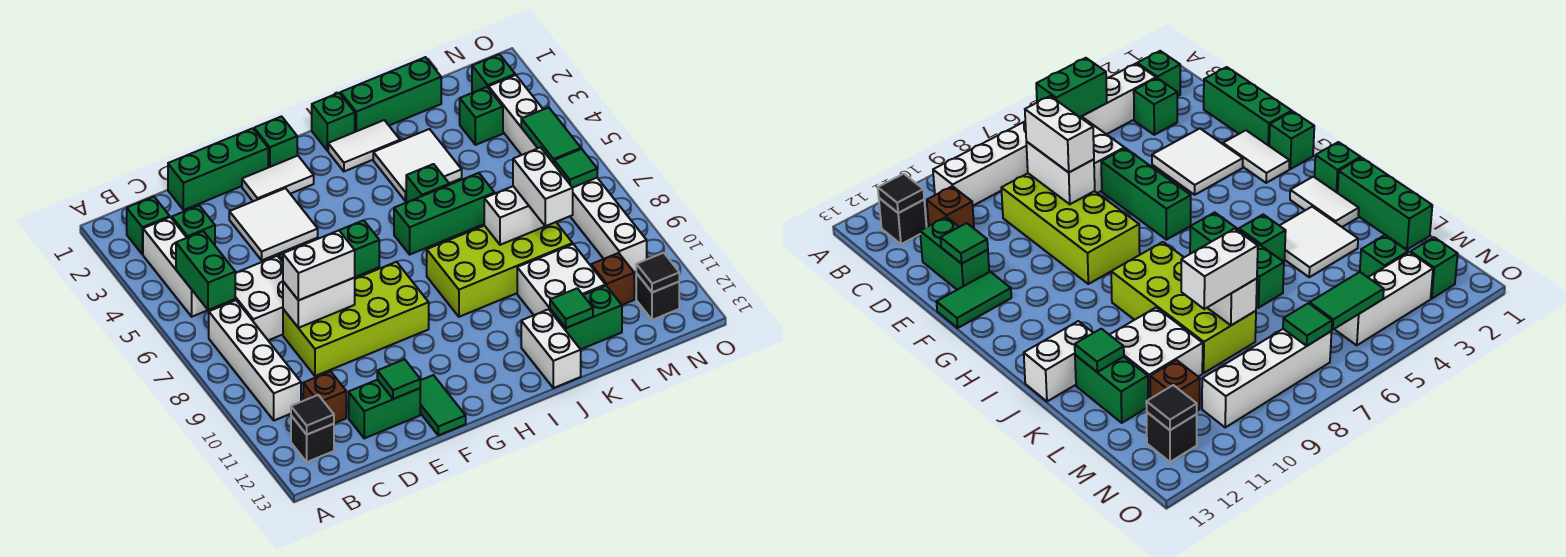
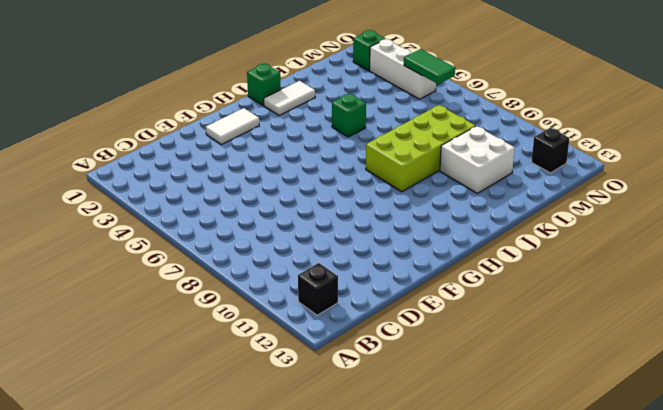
none -> green brick B2 level 1
none -> white brick B3:B5 level 1
none -> white brick B7:B10 level 1
none -> green brick C3 level 1

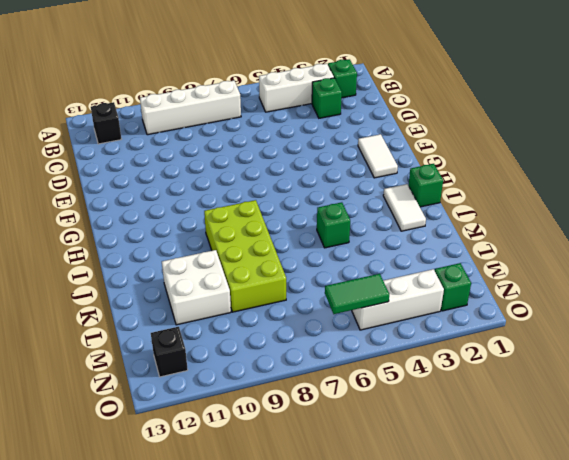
none -> white brick C6:D7 level 1
none -> brown brick C11 level 1
none -> green brick D1:F1 level 1
none -> lime brick D8:G9 level 1

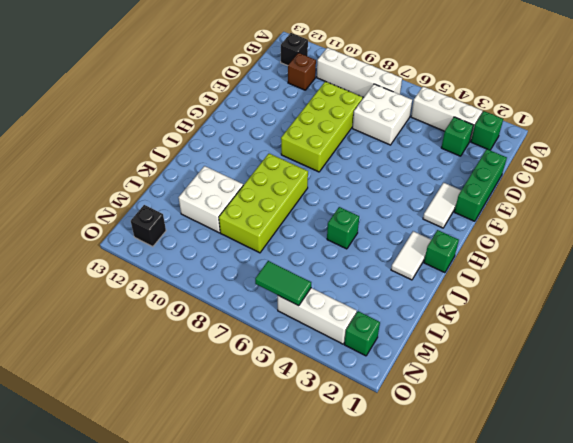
none -> green brick D12:E12 level 1
none -> white tile E3:F4 level 1
none -> green brick E6:G6 level 1
none -> green tile F12:F13 level 1

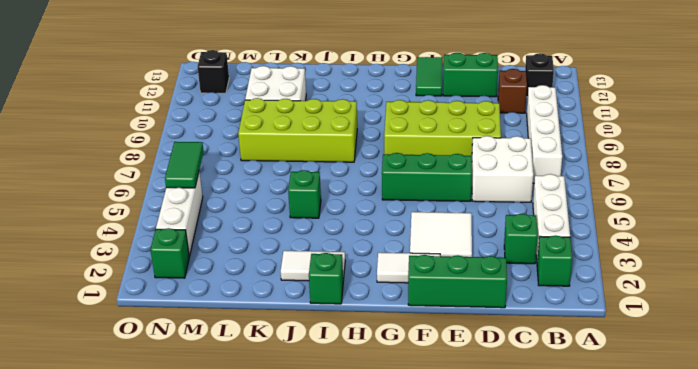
none -> green brick G1 level 1
none -> green brick I6:K6 level 1
none -> green brick J1:L1 level 1
none -> white tile J3:K4 level 1

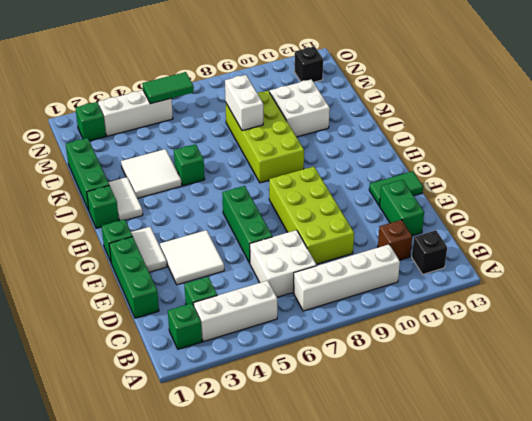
none -> green brick I6:K6 level 1
none -> white brick J12:J13 level 1
none -> green brick K12:L12 level 1
none -> green brick M3 level 1

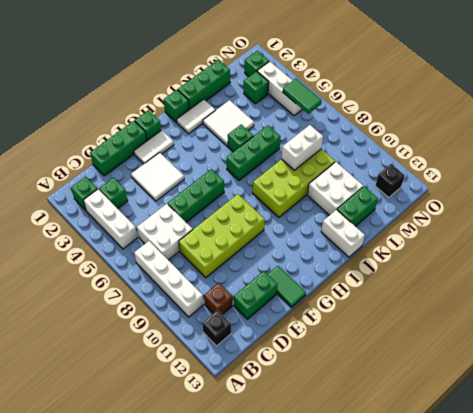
none -> brown brick M11 level 1
none -> white brick N7:N10 level 1
none -> green brick B5:B6 level 2
none -> black tile B12 level 2

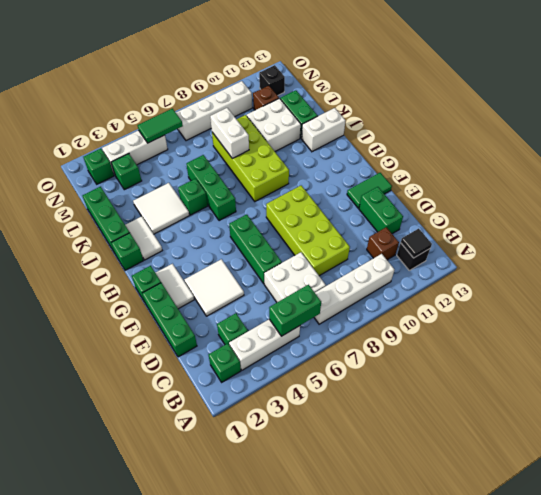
none -> white brick D8:E8 level 2
none -> green tile E12 level 2
none -> green tile K12 level 2
none -> green tile N7 level 2

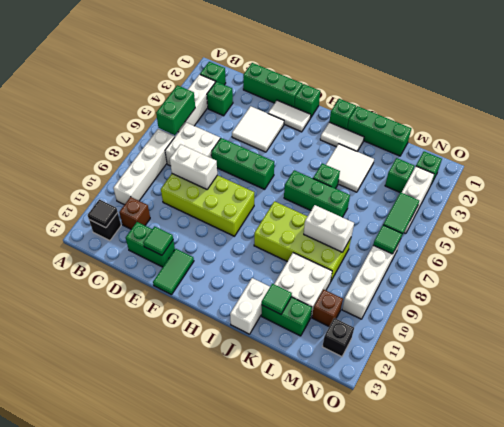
none -> black tile N12 level 2
none -> white brick D8:E8 level 3
none -> white brick L8:L9 level 3

